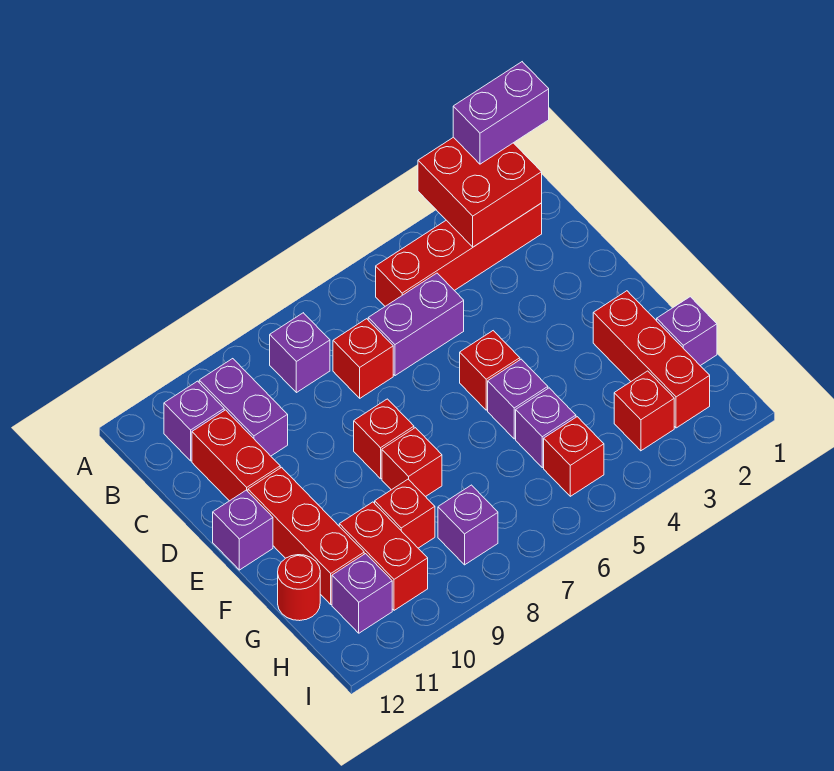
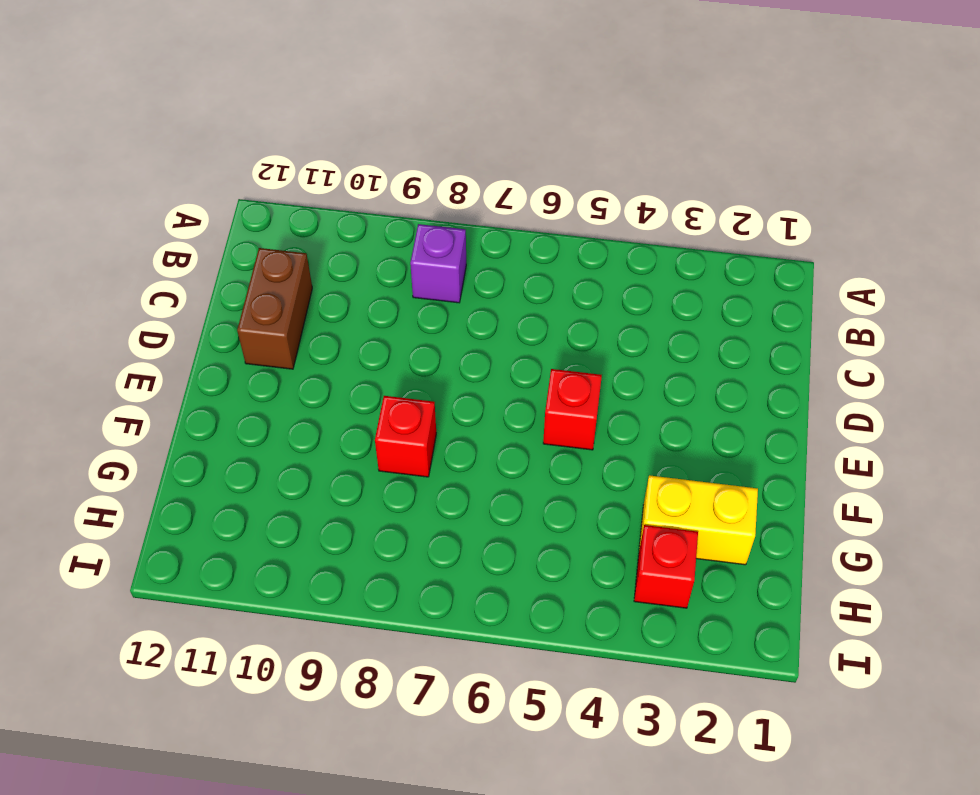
brown brick C11:D11 level 1 -> red brick C11:D11 level 1
yellow brick G2:G3 level 1 -> red brick F2:H2 level 1
none -> red brick B2:B5 level 1
none -> purple brick B10:C10 level 1
none -> purple brick B11 level 1

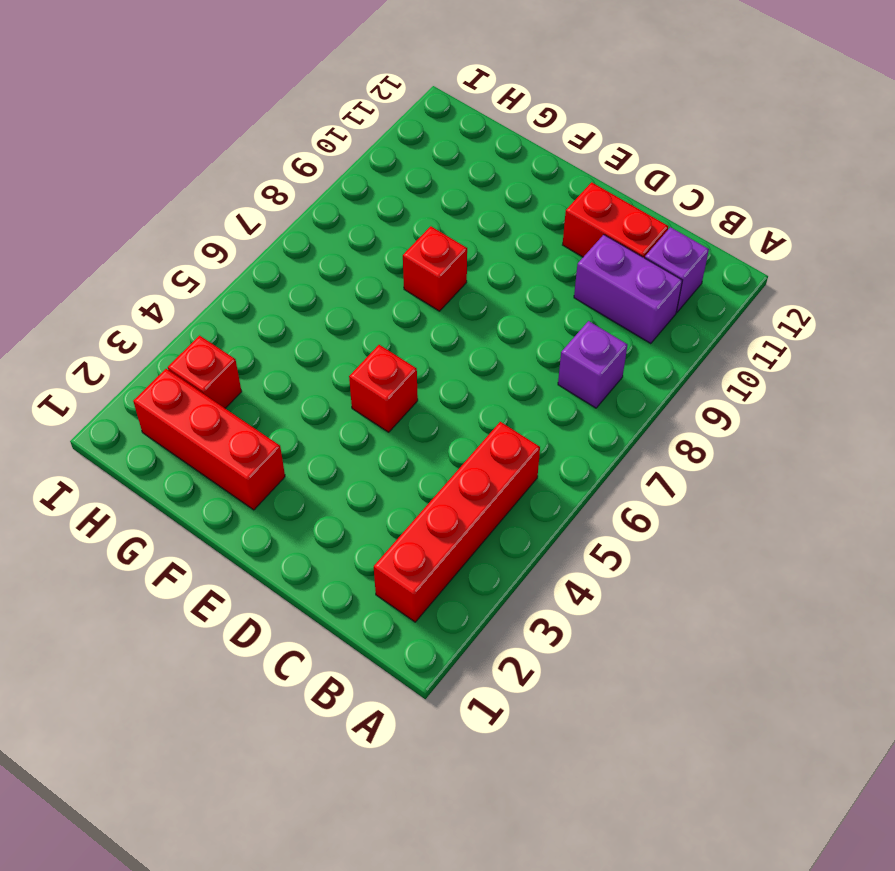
none -> purple brick C5:C6 level 1
none -> red brick C7 level 1
none -> red brick E8 level 1

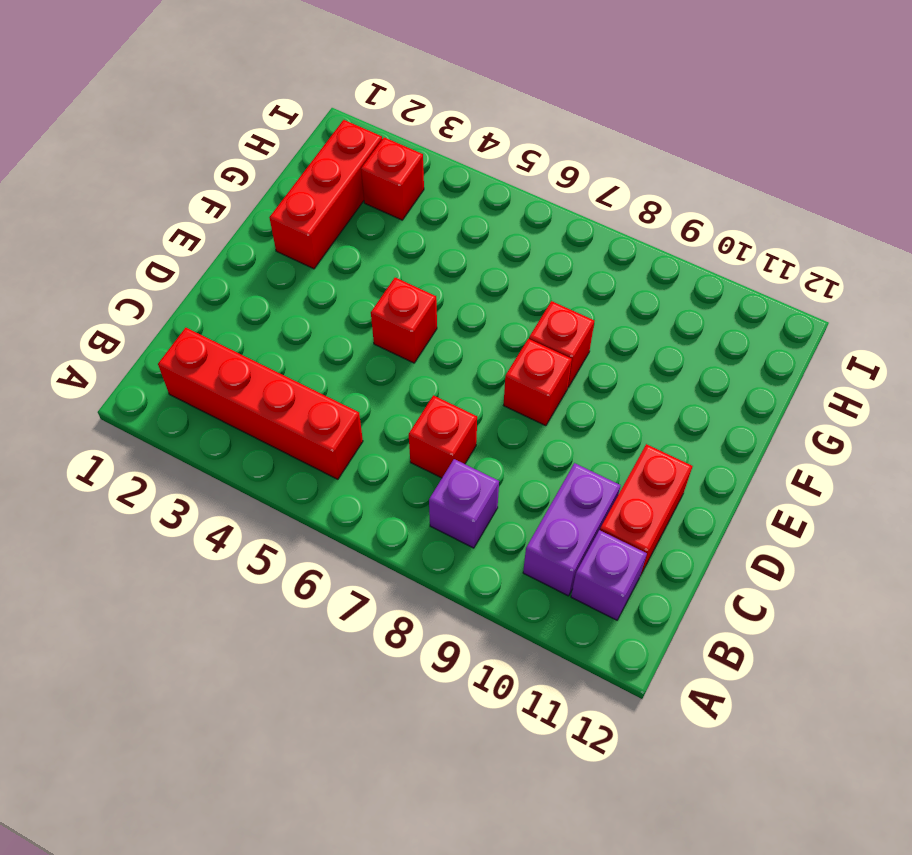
none -> purple brick C5:C6 level 1
none -> red brick E11:G11 level 1
none -> purple brick E12 level 1

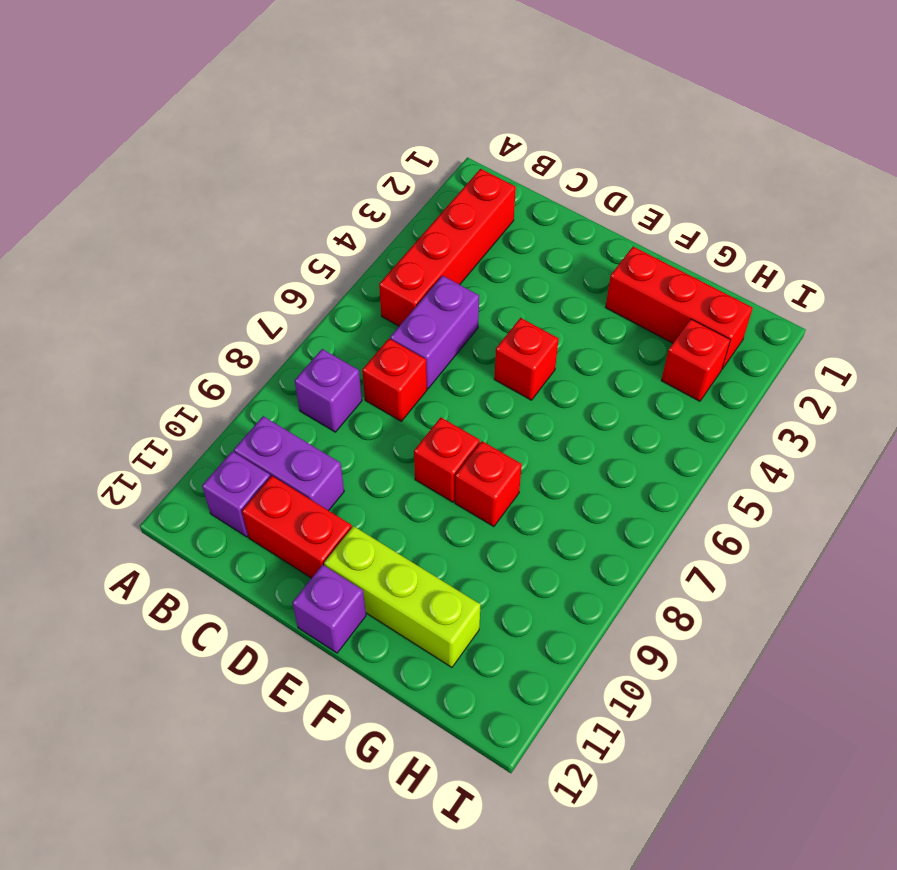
lime brick E11:G11 level 1 -> red brick E11:G11 level 1
none -> purple brick F5 level 1
none -> purple brick G1 level 1
none -> purple brick G5 level 1

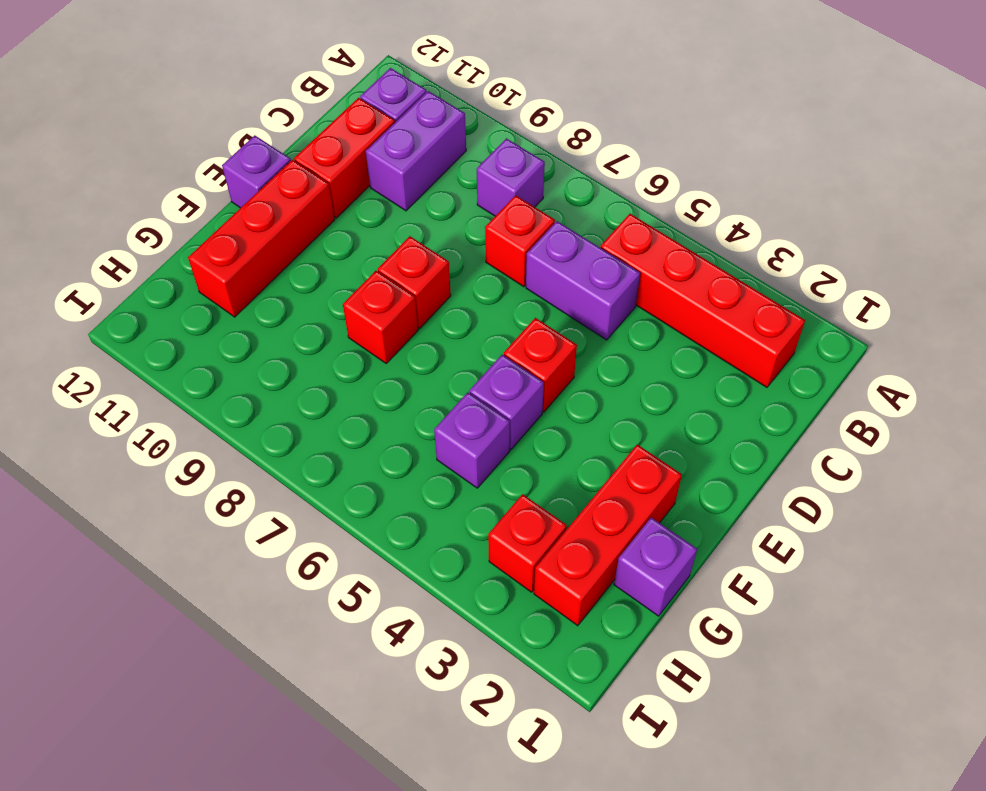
none -> red brick G9 level 1
none -> red brick G10:H10 level 1
none -> red round brick G12 level 1

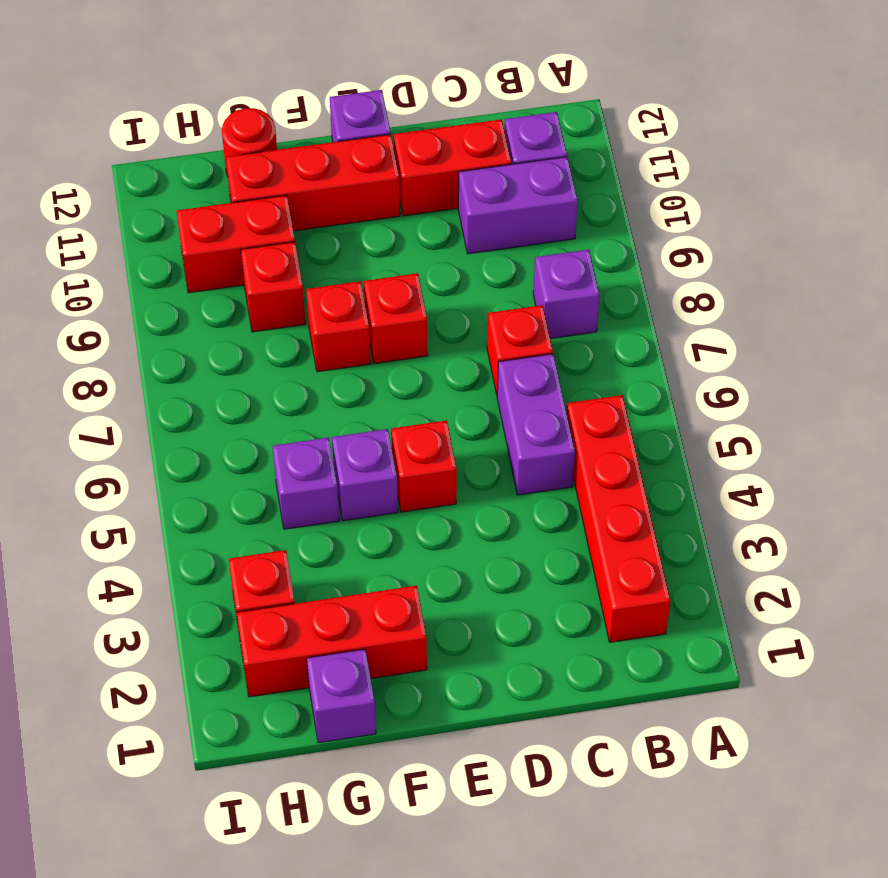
none -> red brick H5 level 1
none -> purple brick H8 level 1
none -> purple brick H11 level 1

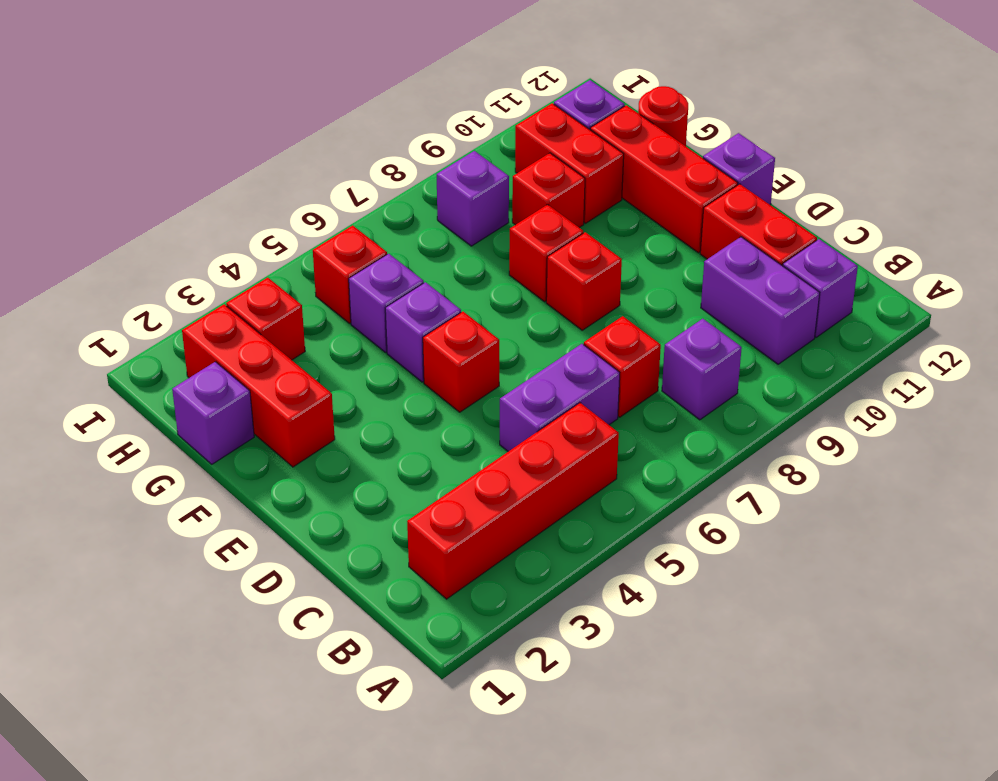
none -> red brick A2:B3 level 2
none -> purple brick A1:A2 level 3

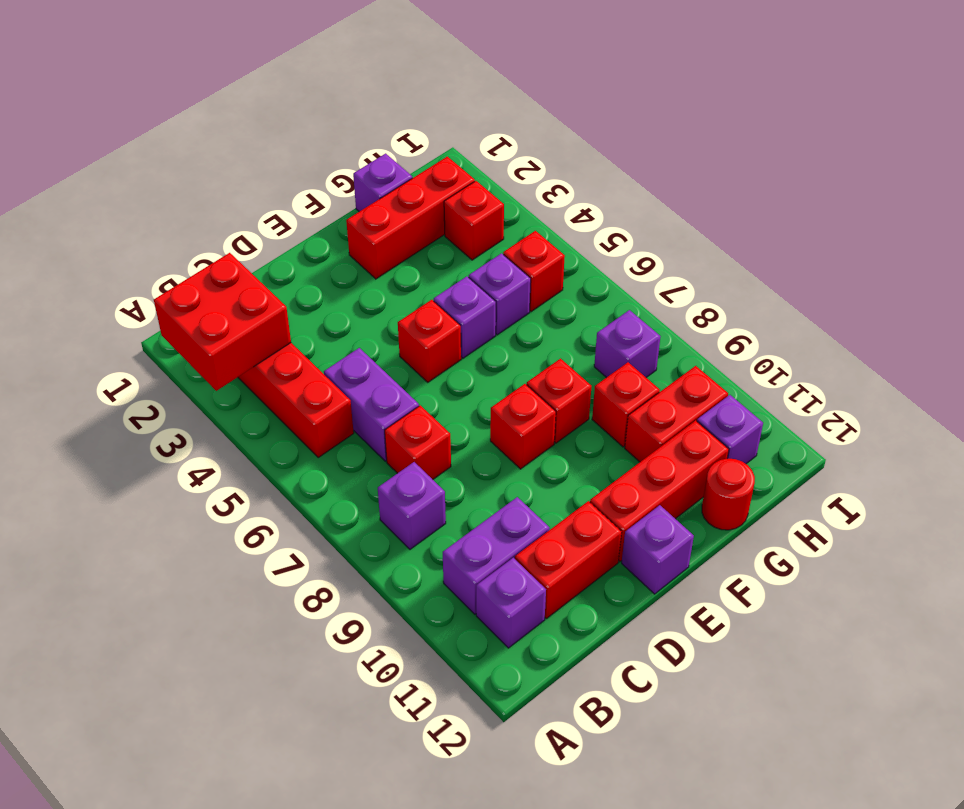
none -> purple brick A1:A2 level 3

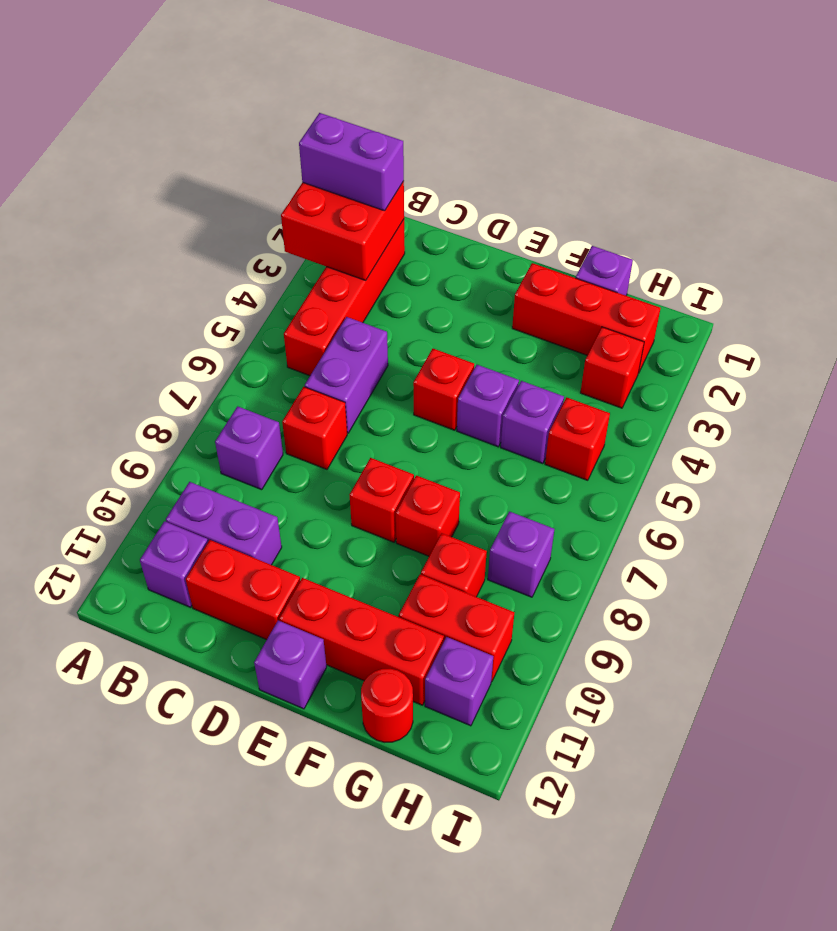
purple brick A2:B2 level 3 -> purple brick A1:A2 level 3

